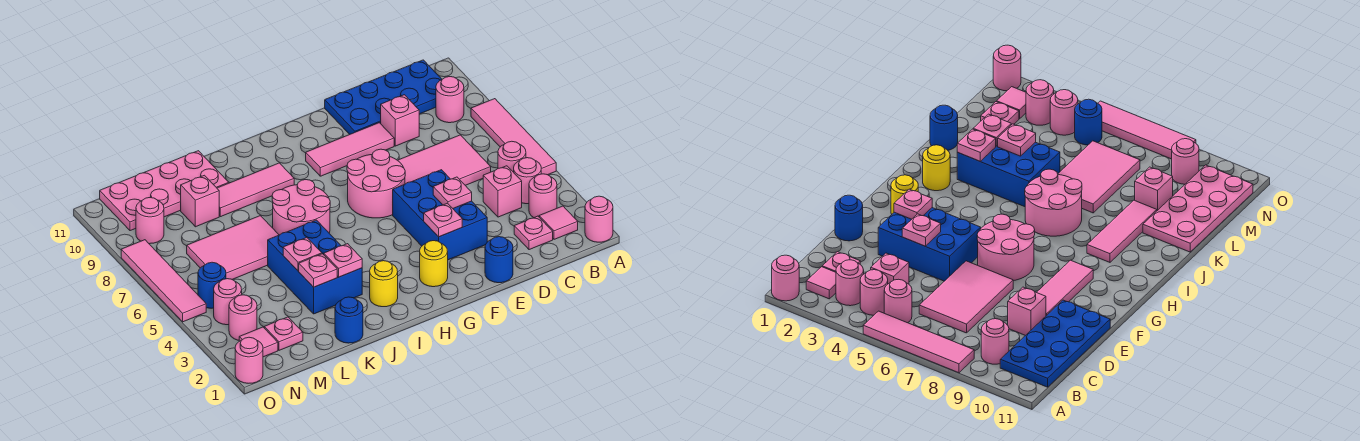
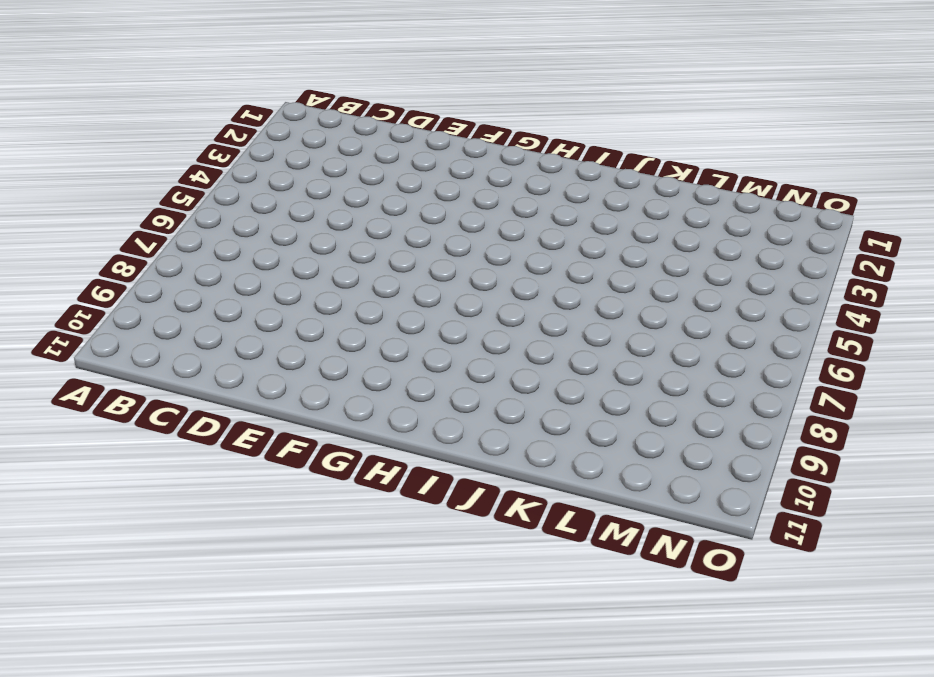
none -> pink round brick A1 level 1
none -> pink tile A5:A8 level 1
none -> pink tile B2 level 1
none -> pink round brick B3 level 1

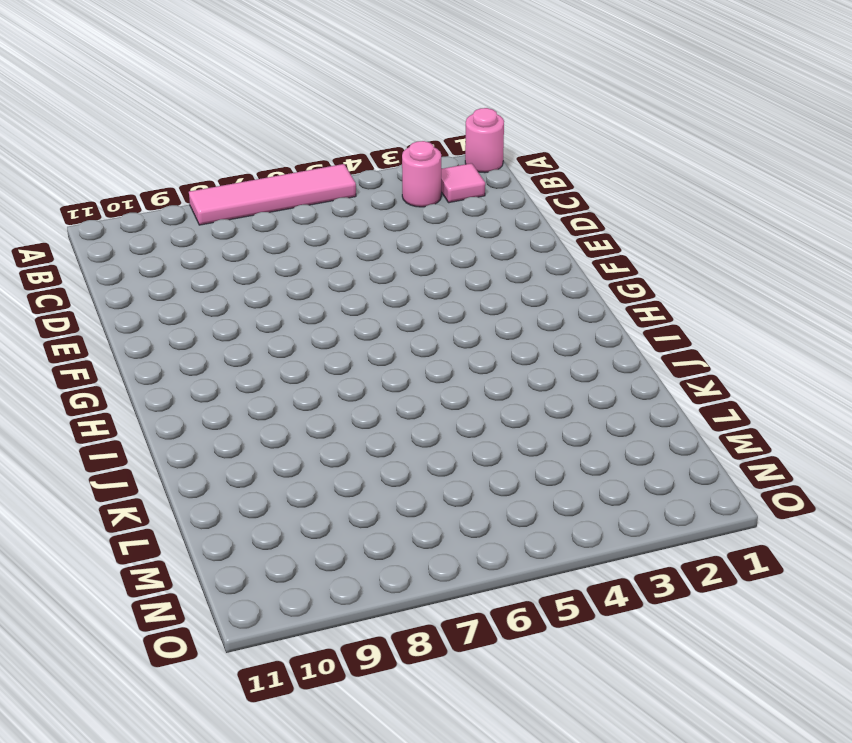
none -> pink round brick B4 level 1
none -> pink round brick B5 level 1
none -> pink round brick B9 level 1
none -> blue plate B10:E11 level 1

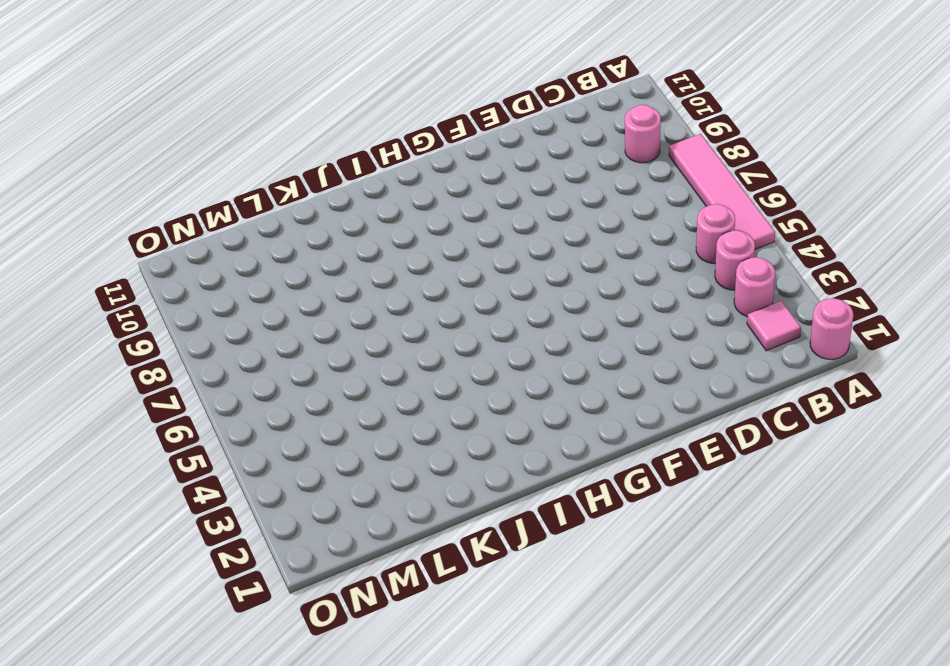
none -> blue plate B10:E11 level 1
none -> pink plate C2 level 1
none -> pink brick C4 level 1
none -> pink tile C6:E7 level 1

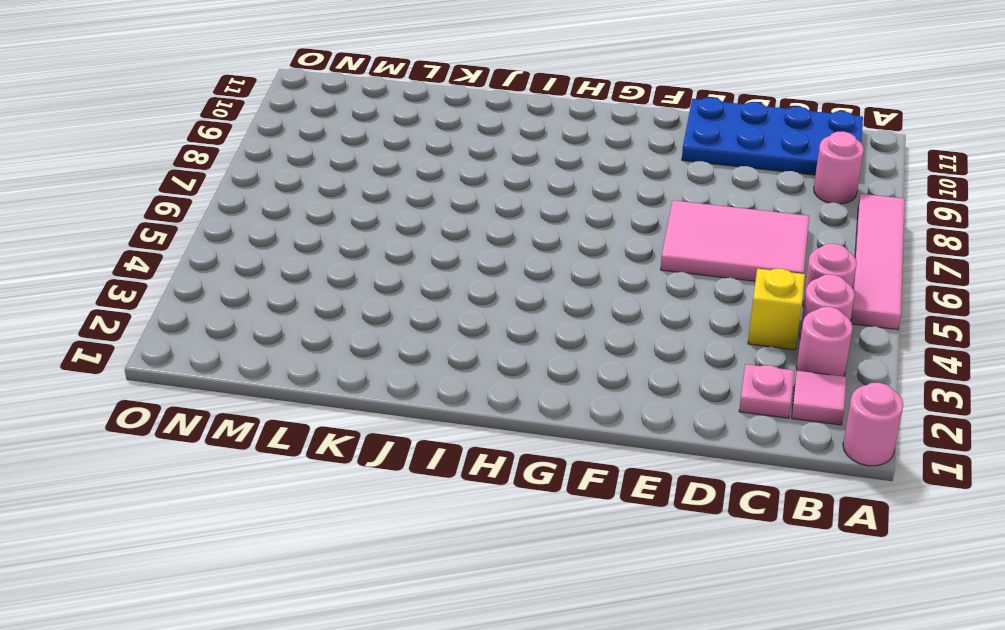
yellow brick C4 level 1 -> pink brick C4 level 1
none -> pink brick D9 level 1
none -> blue round brick E1 level 1
none -> blue brick E3:F5 level 1
none -> pink tile E9:G9 level 1

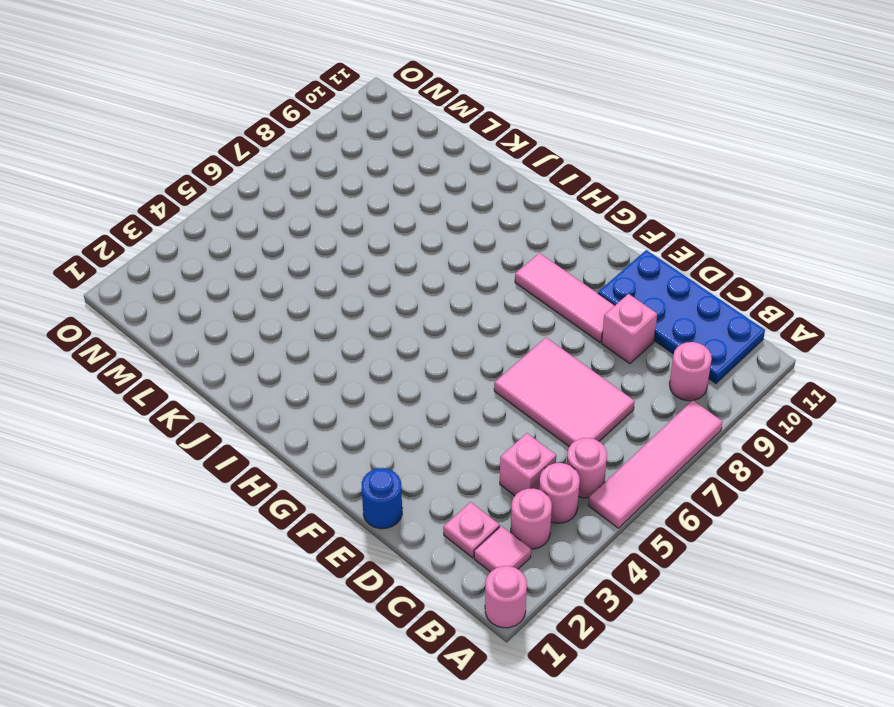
none -> blue brick E3:F5 level 1
none -> pink round brick F6:G7 level 1
none -> yellow round brick G2 level 1
none -> yellow round brick I2 level 1

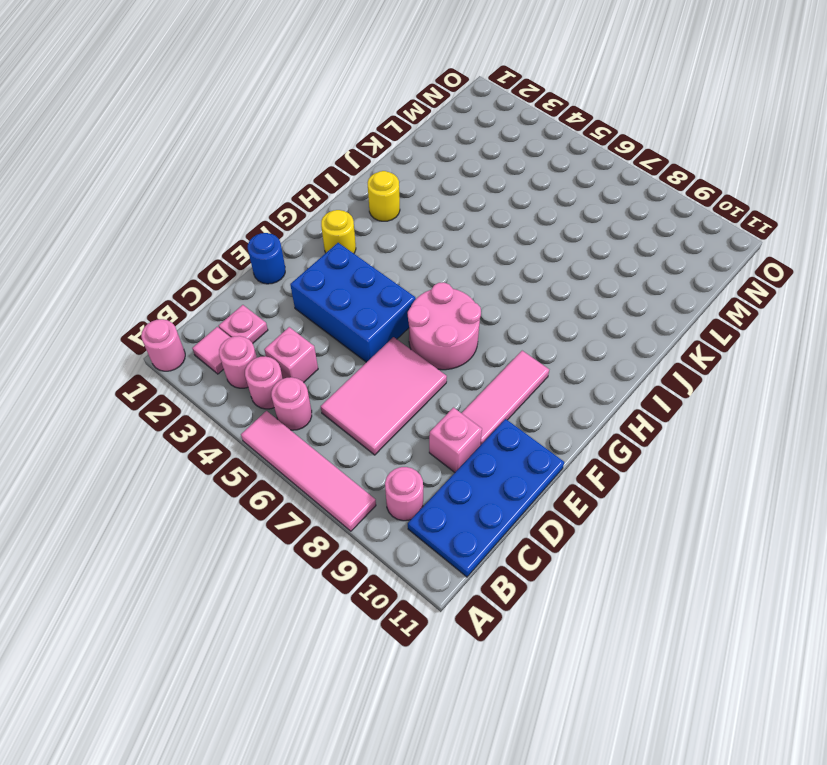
none -> pink round brick I6:J7 level 1
none -> pink tile I9:K9 level 1
none -> blue brick J3:K5 level 1
none -> blue round brick K1 level 1

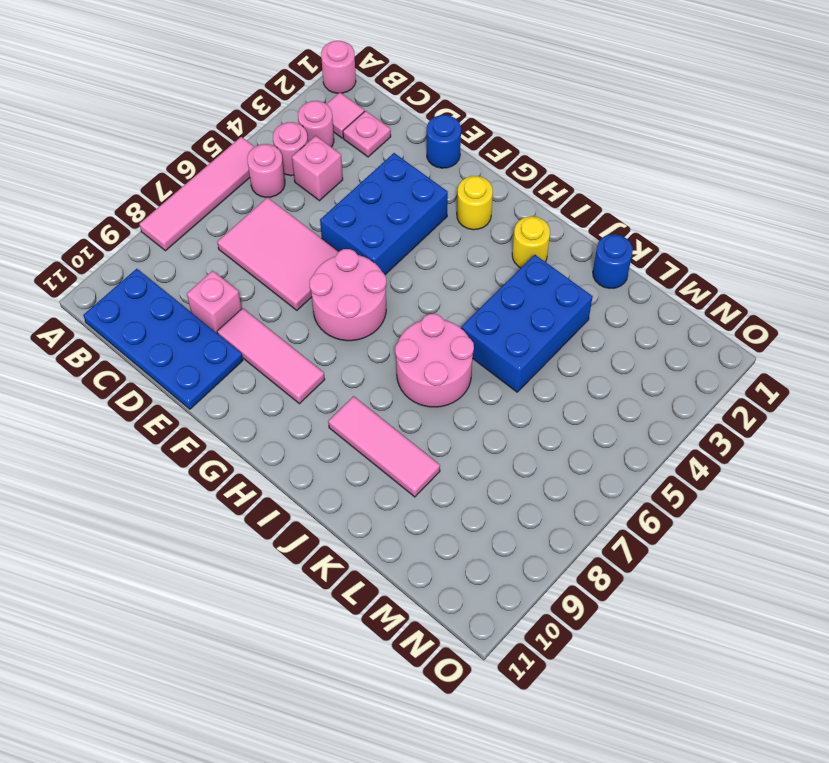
none -> pink round brick B9 level 1
none -> pink tile K6:M7 level 1
none -> pink plate K10:N11 level 1
none -> pink brick L9 level 1

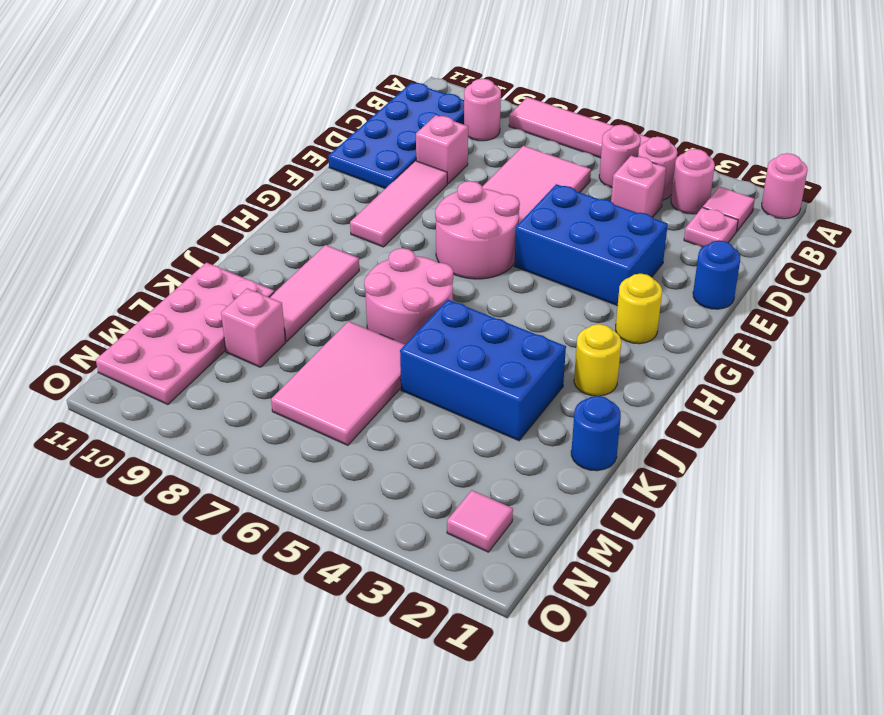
none -> pink plate M2 level 1
none -> pink round brick N3 level 1
none -> pink round brick N4 level 1
none -> blue round brick N5 level 1

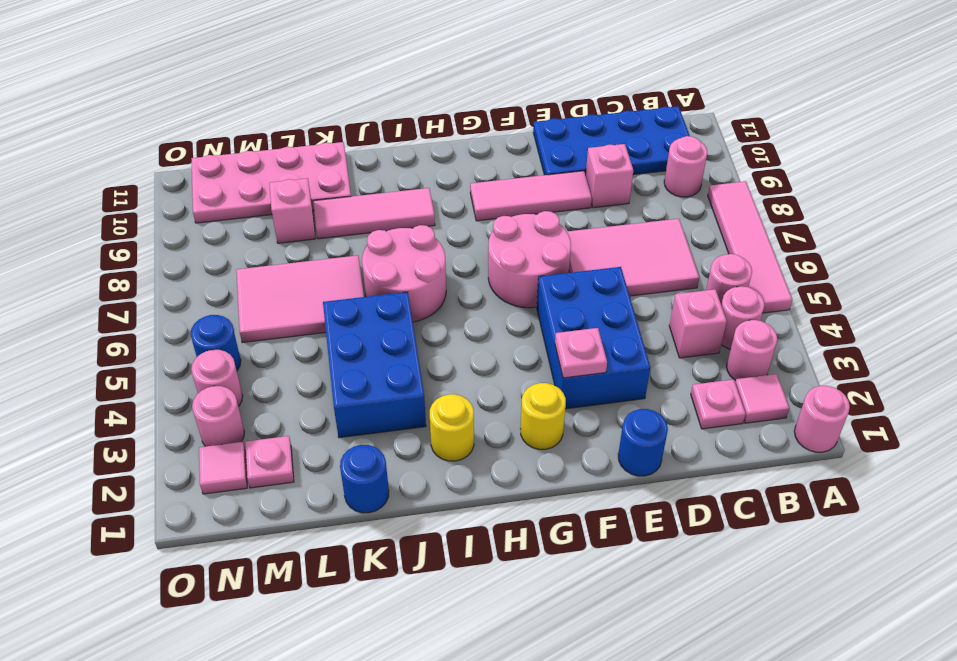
none -> pink round brick N9 level 1
none -> pink round brick O1 level 1
none -> pink tile O5:O8 level 1
none -> pink plate E4 level 2

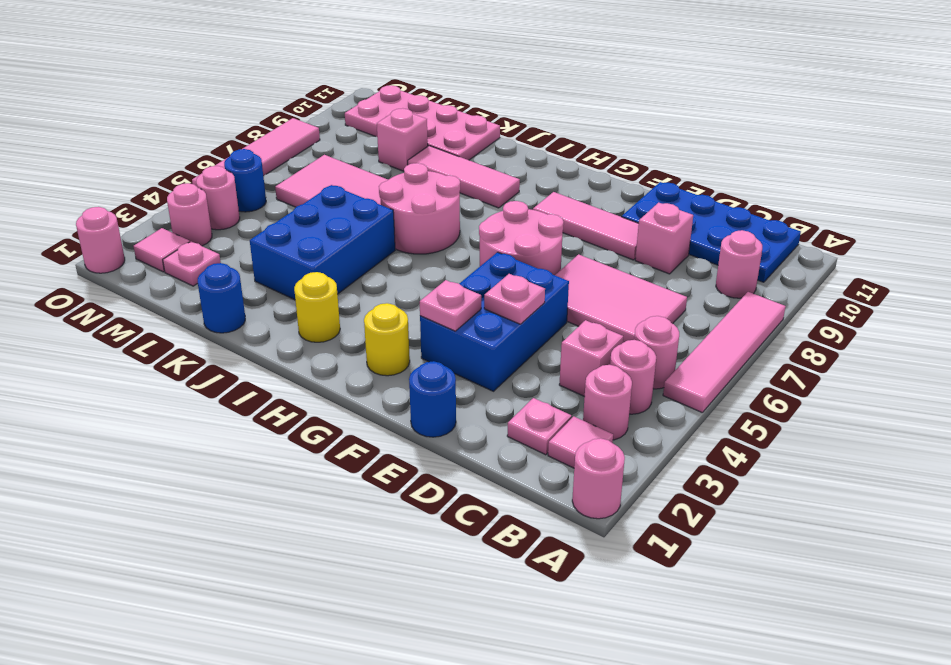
none -> pink round brick N9 level 1
none -> pink plate J3 level 2
none -> pink plate K3 level 2
none -> pink plate K4 level 2

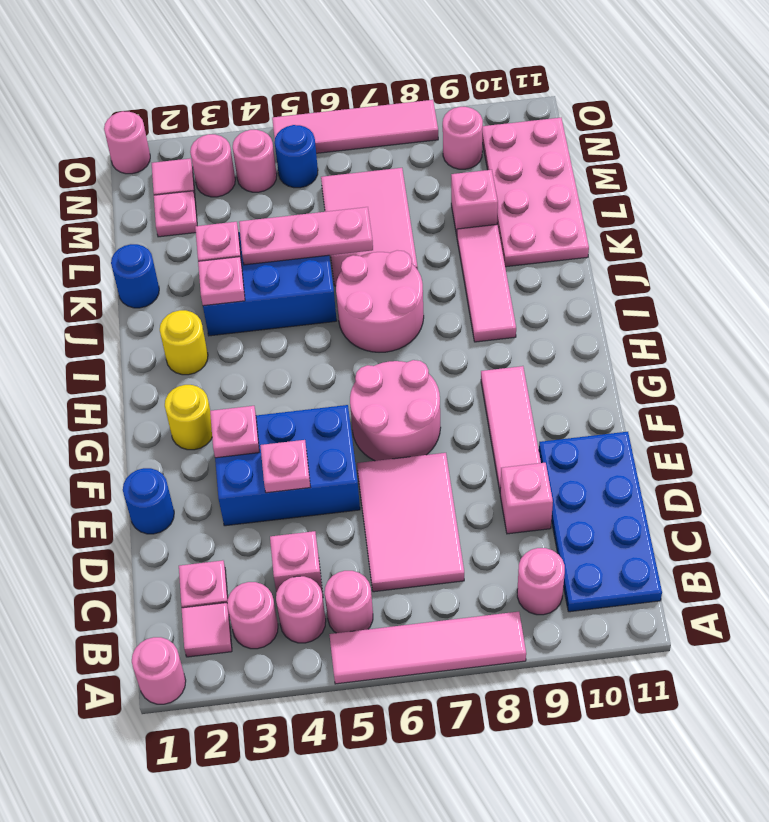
pink plate K4:K6 level 2 -> pink plate K4 level 2

